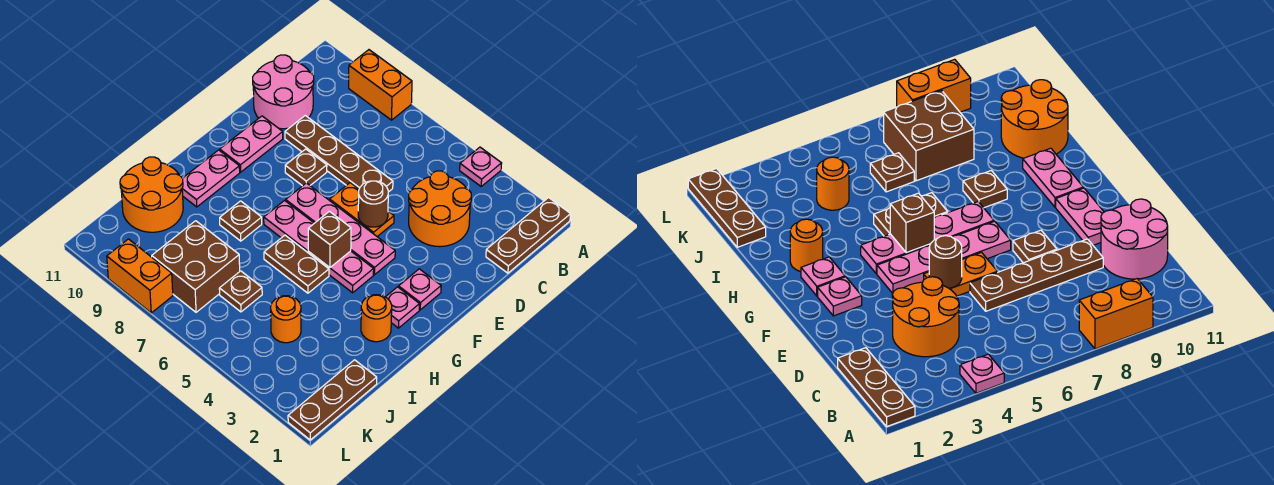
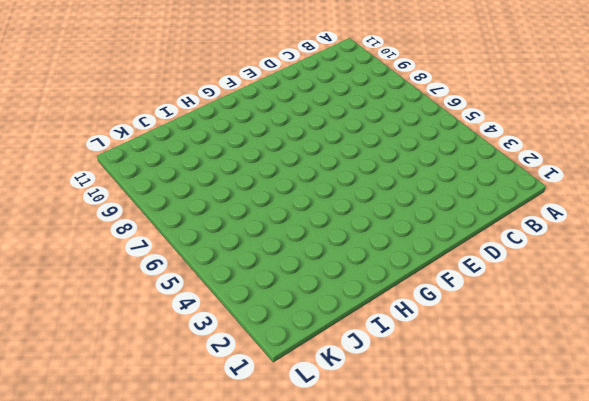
none -> brown plate A1:C1 level 1
none -> pink plate A4 level 1
none -> orange brick A8:A9 level 1

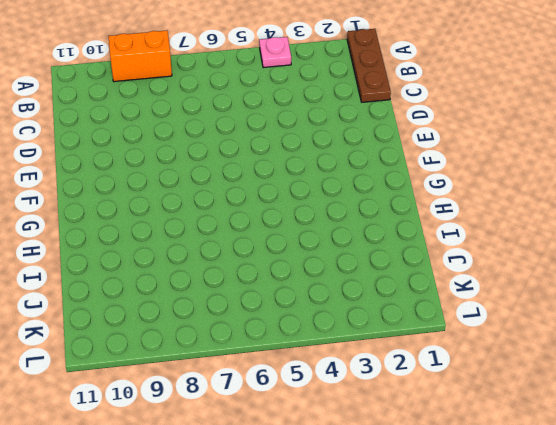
none -> orange round brick C3:D4 level 1
none -> pink round brick C10:D11 level 1
none -> brown plate D6:D9 level 1

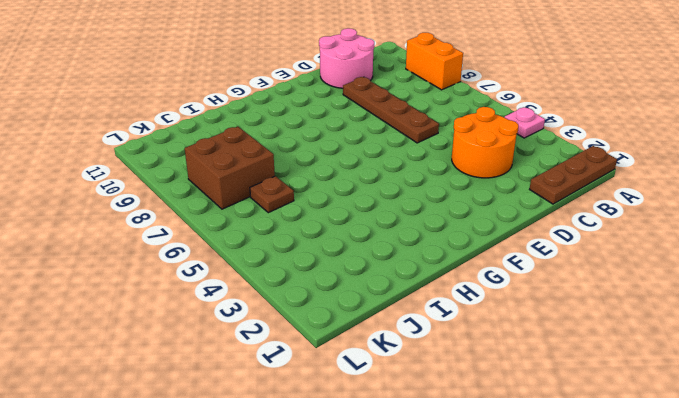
none -> orange plate E5:E6 level 1
none -> brown plate E8 level 1
none -> pink plate E10:F10 level 1

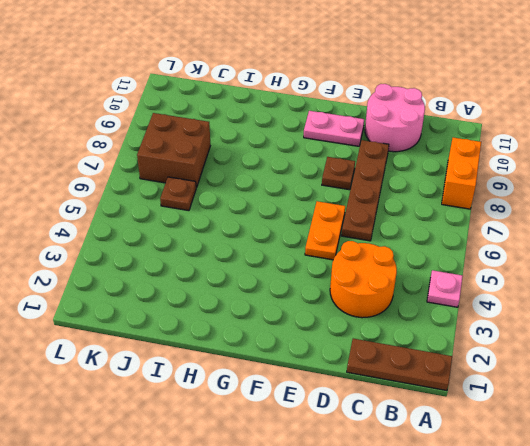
none -> pink plate F2 level 1
none -> pink plate F4:F7 level 1
none -> pink plate G2 level 1

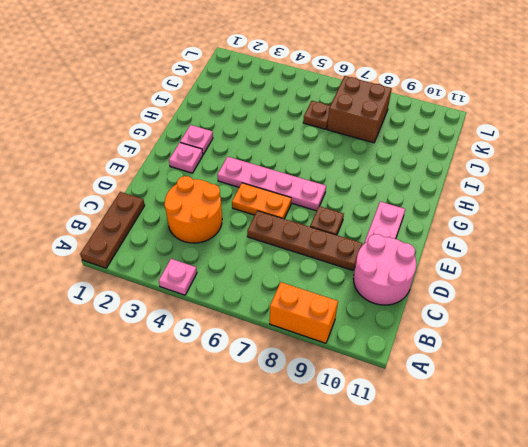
none -> pink plate G4:G7 level 1
none -> pink plate G10:H10 level 1
none -> orange round brick H2 level 1

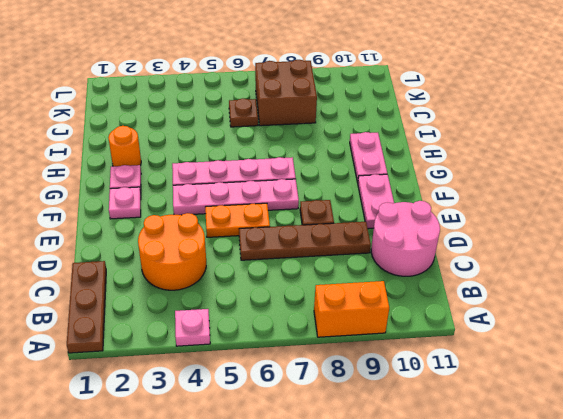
none -> brown plate H5:H6 level 1
none -> brown plate H8 level 1
none -> orange round brick I10:J11 level 1

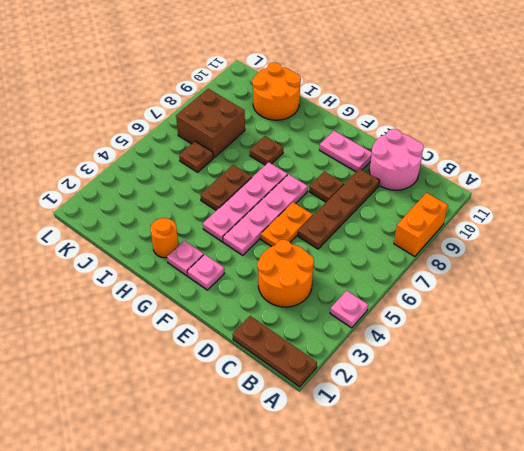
none -> pink plate G10:H10 level 1
none -> brown plate J1:L1 level 1
none -> orange round brick J4 level 1

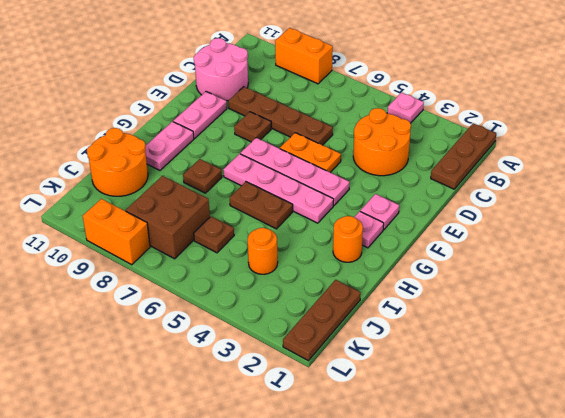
none -> brown round brick E5 level 2
none -> brown brick G5 level 2

